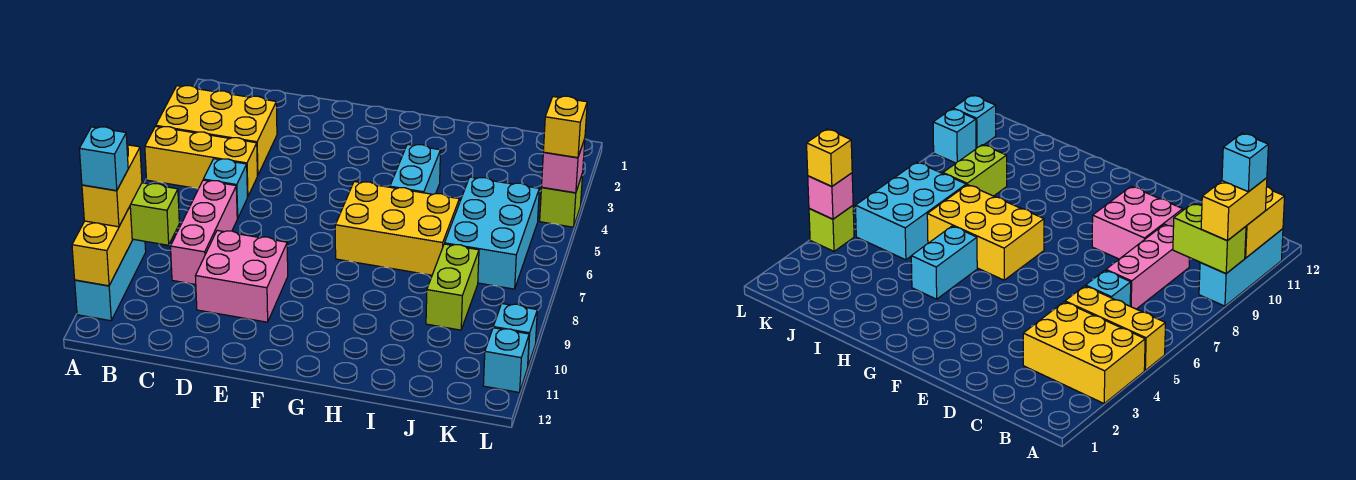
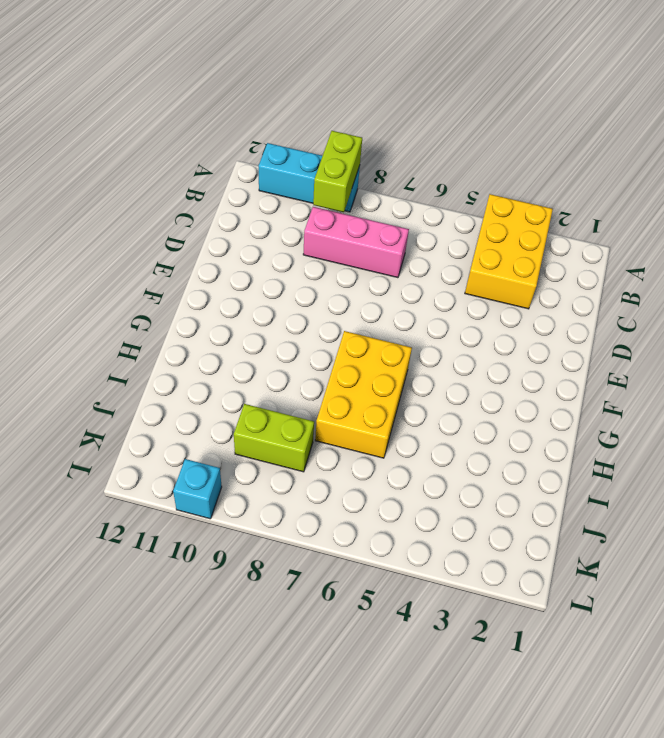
none -> yellow brick A5:C5 level 1
none -> cyan brick C6 level 1
none -> pink brick D9:E10 level 1

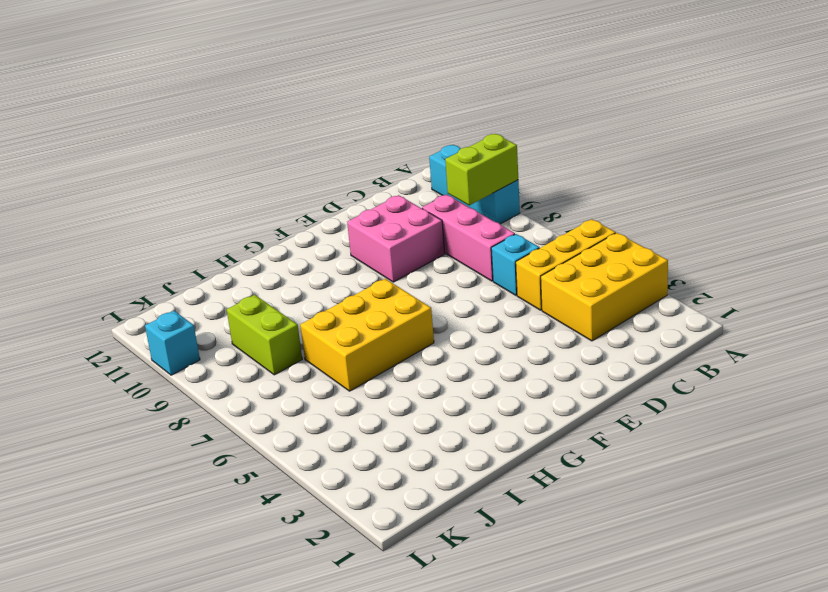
none -> cyan brick H4:H5 level 1
none -> cyan brick J5:K7 level 1
none -> lime brick L4 level 1

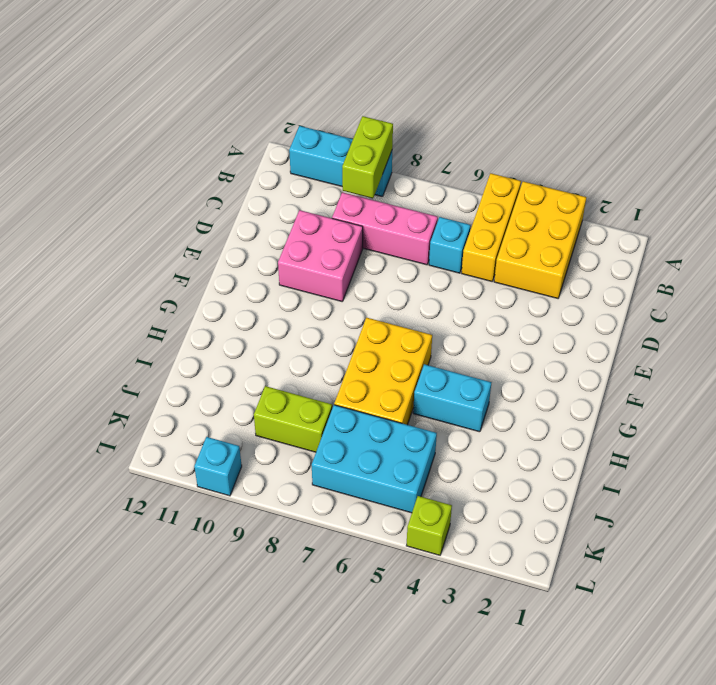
none -> cyan brick L11 level 1
none -> yellow brick A10:A11 level 2
none -> pink brick L4 level 2

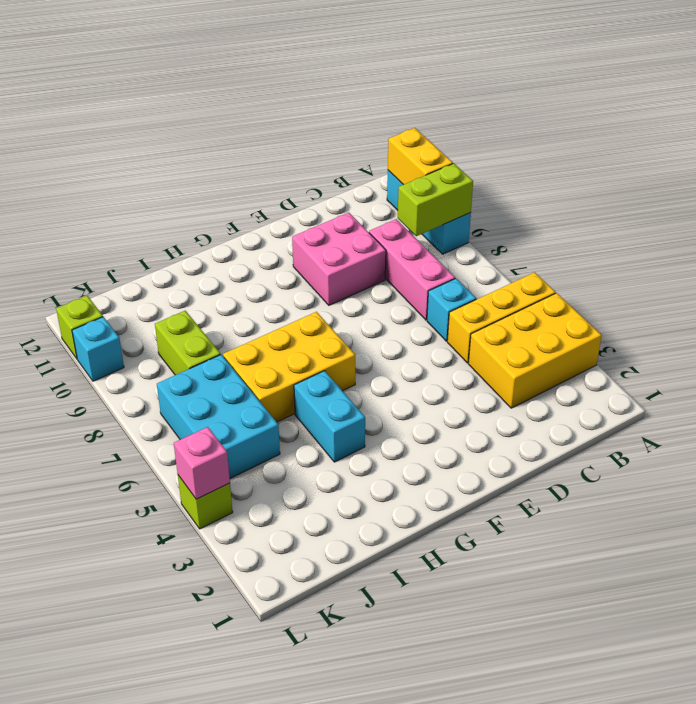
lime brick L11 level 1 -> cyan brick L11 level 1
none -> yellow brick A9:A10 level 3
none -> yellow brick L4 level 3
none -> cyan brick A10 level 4

